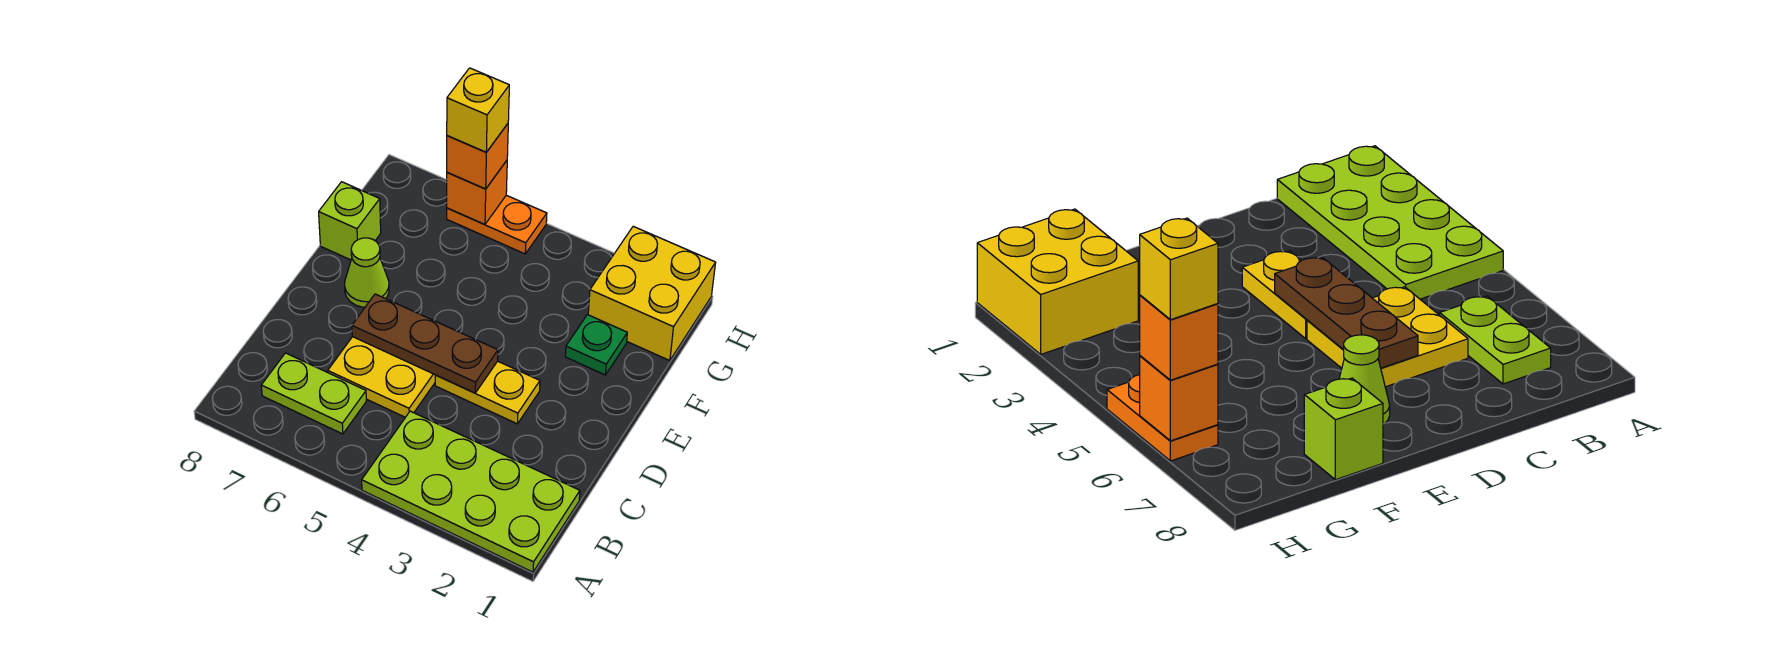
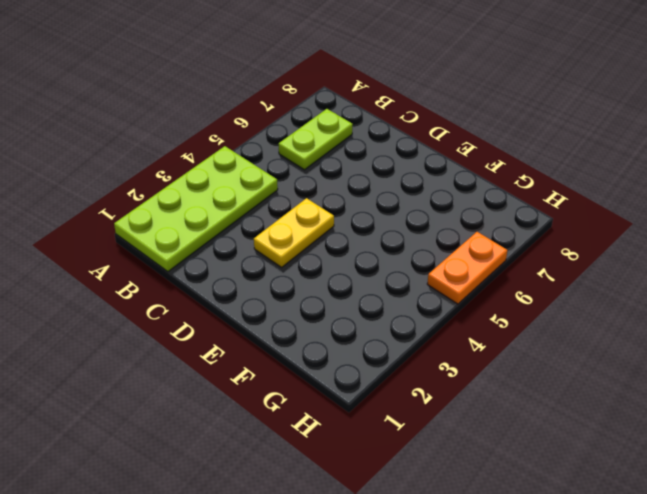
none -> yellow plate C5:D6 level 1
none -> lime cone E7 level 1
none -> green plate F2 level 1

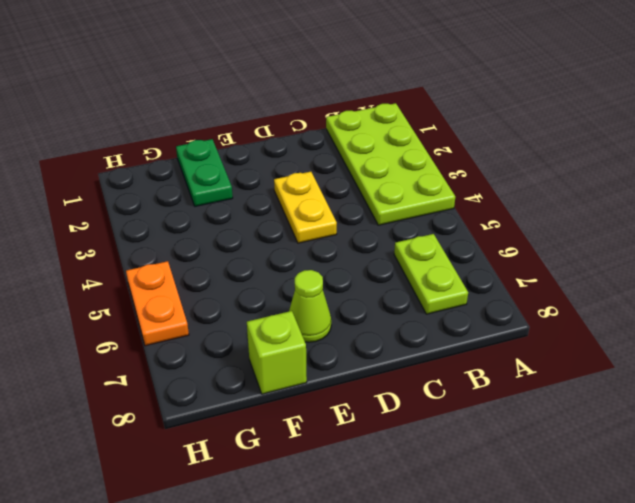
green plate F1:F2 level 1 -> green plate F2 level 1
none -> yellow plate C5:D6 level 1
none -> yellow brick G1:H2 level 1
none -> brown plate D4:D6 level 2

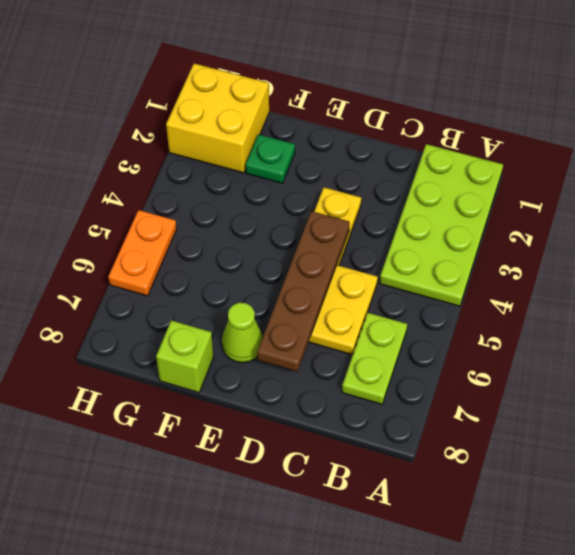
brown plate D4:D7 level 2 -> brown plate D4:D6 level 2
none -> orange brick H6 level 2
none -> orange brick H6 level 3
none -> yellow brick H6 level 4

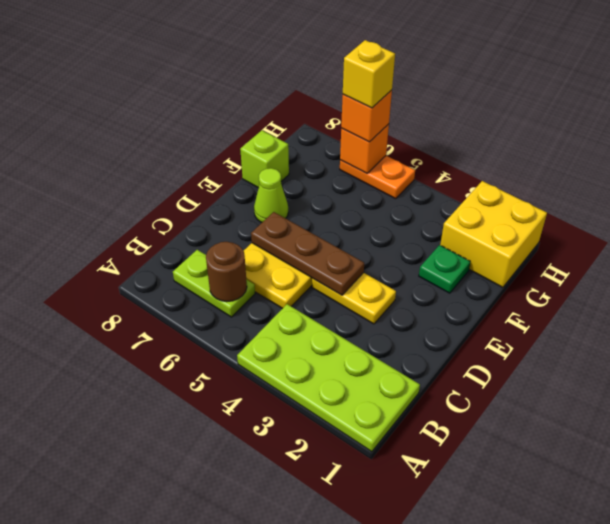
brown round brick B6 level 2 -> none

